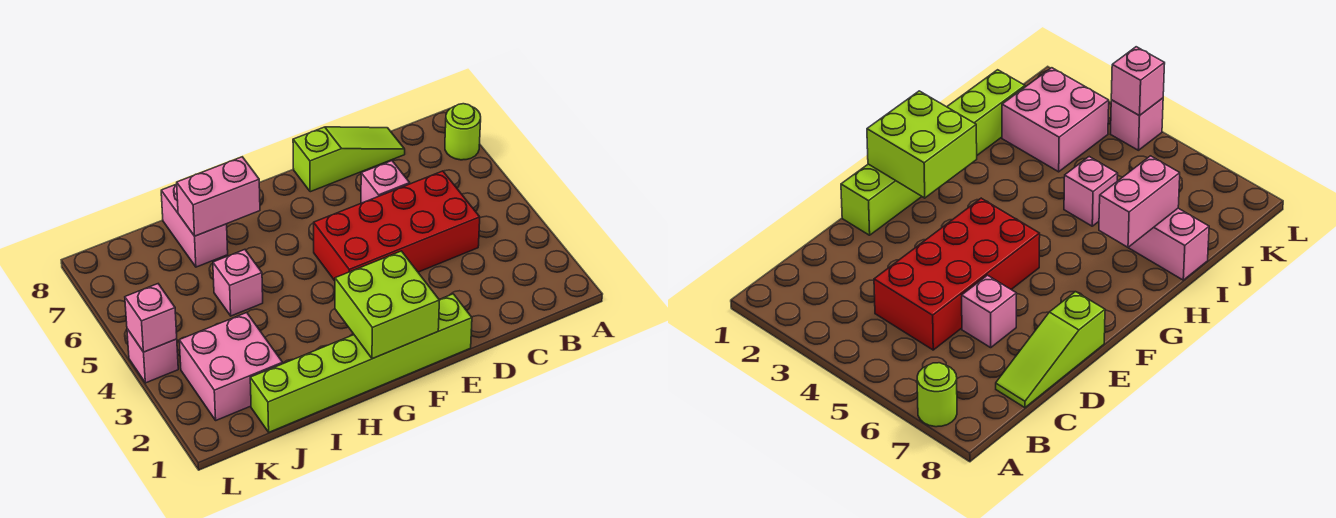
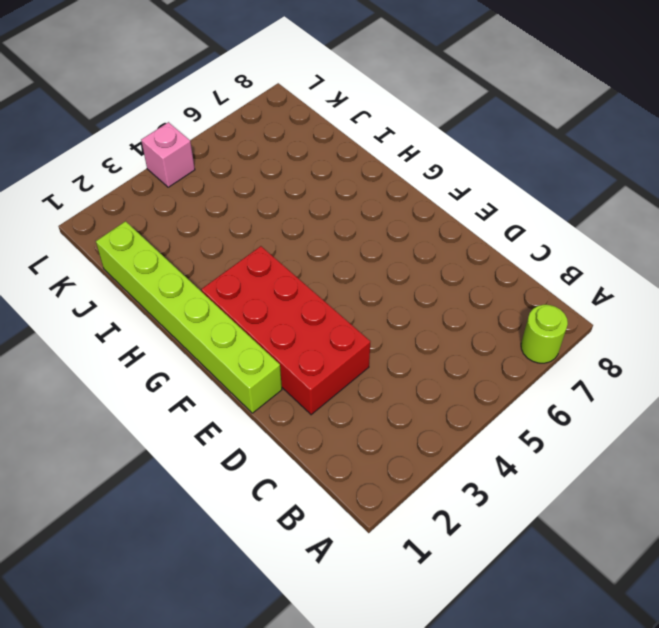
red brick D2:G3 level 1 -> red brick C4:F5 level 1
none -> lime slope C8:E8 level 1 top E
none -> pink brick D6 level 1
none -> pink brick I5 level 1

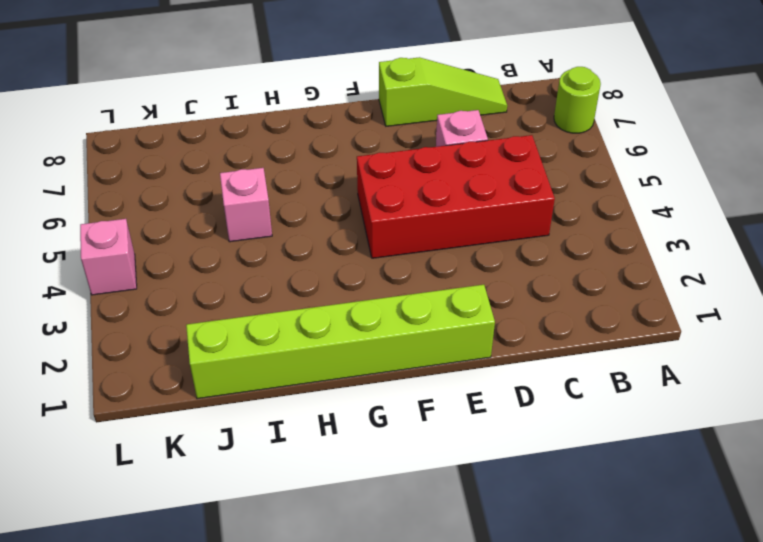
none -> pink brick I7:I8 level 1
none -> pink brick J2:K3 level 1
none -> lime brick F1:G2 level 2

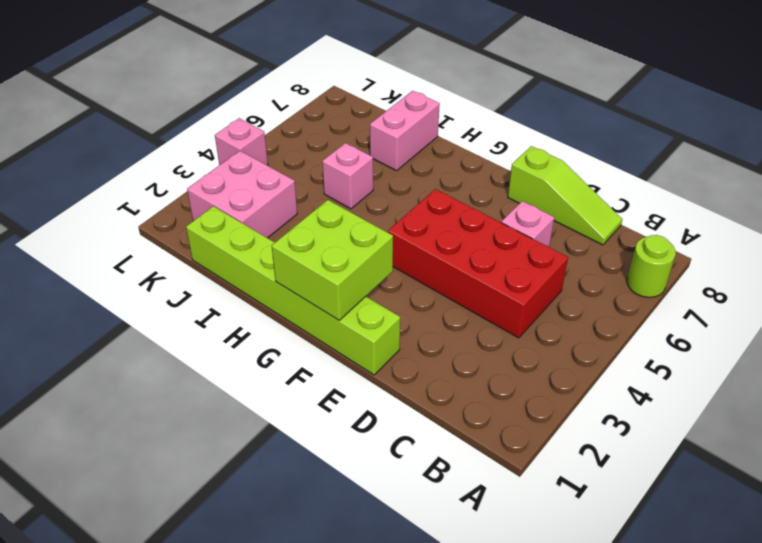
none -> pink brick H7:I7 level 2
none -> pink brick L4 level 2

